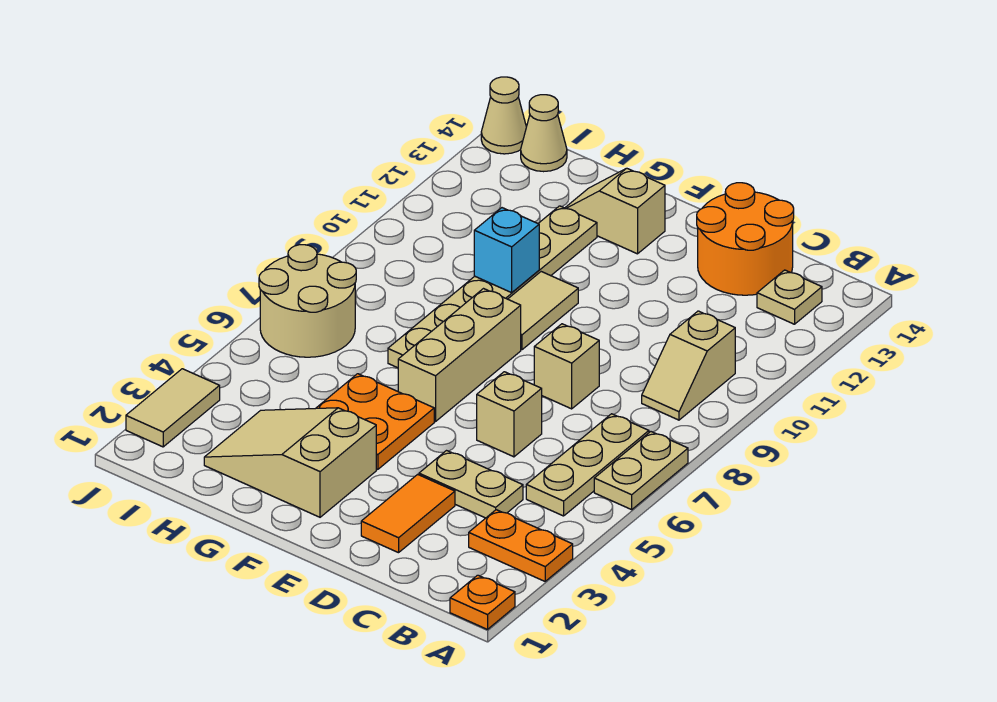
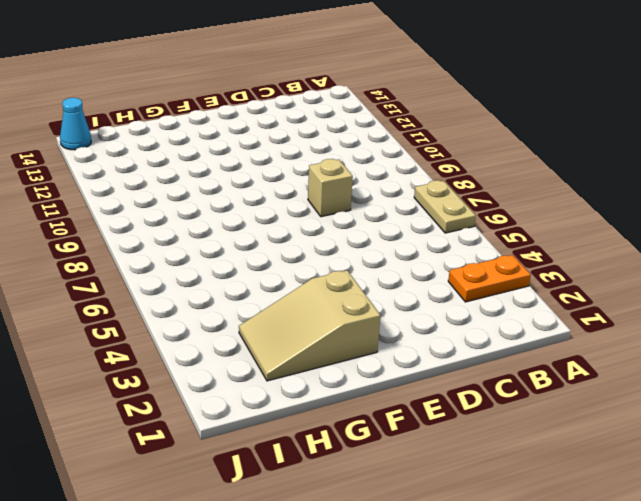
cyan cone J14 level 1 -> tan cone J14 level 1
none -> orange plate A1 level 1
none -> tan plate B5:B7 level 1
none -> tan slope B9:B10 level 1 top 10

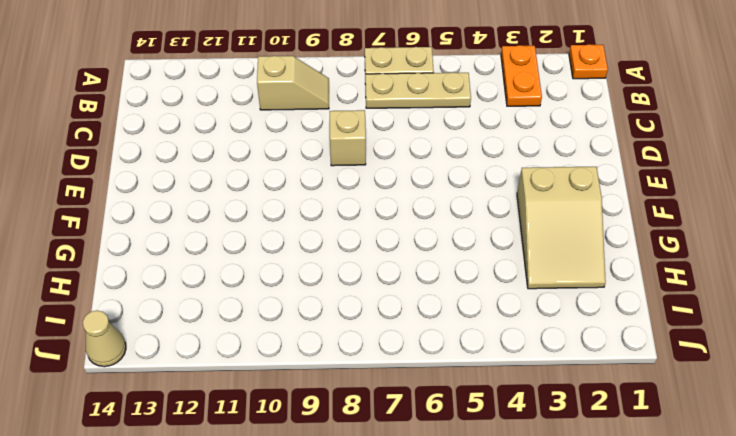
none -> tan plate B13 level 1
none -> tan plate C4:D4 level 1
none -> orange round brick C13:D14 level 1

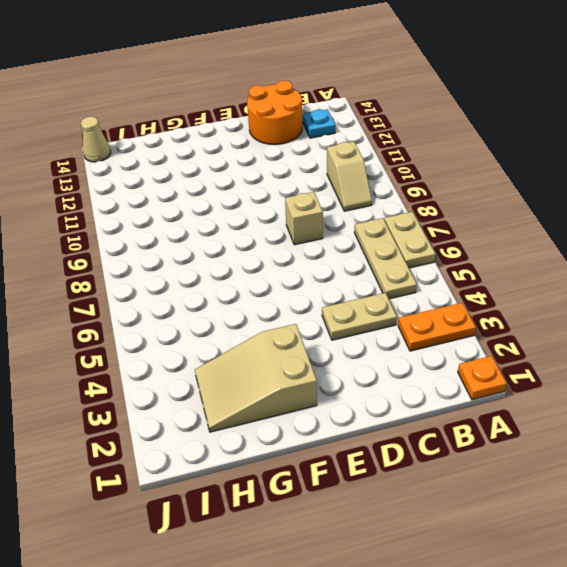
cyan plate B13 level 1 -> tan plate B13 level 1
none -> orange tile D2:D3 level 1
none -> tan brick D6 level 1
none -> orange plate F4:G5 level 1

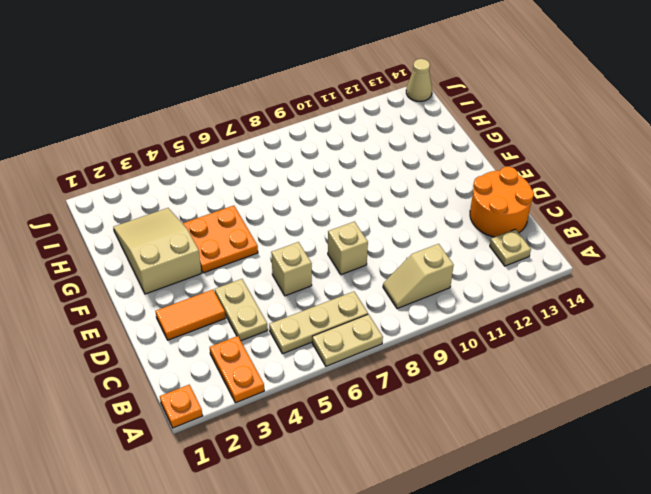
none -> tan brick F6:F8 level 1
none -> tan tile F9:F10 level 1
none -> tan slope F13:G13 level 1 top F

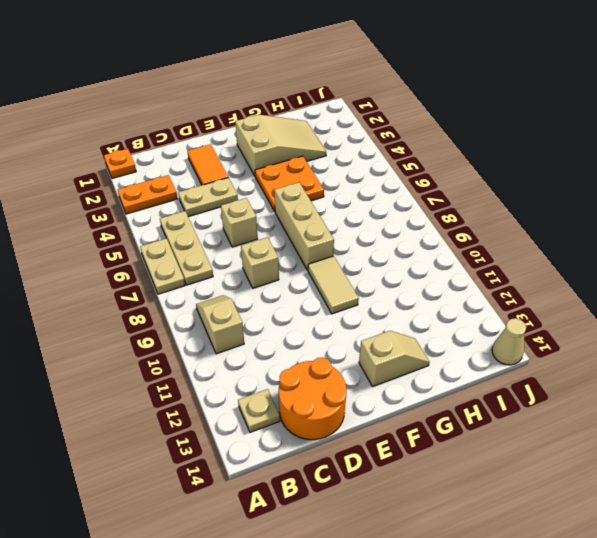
none -> tan plate G7:G12 level 1
none -> tan round brick I6:J7 level 1
none -> tan cone I14 level 1

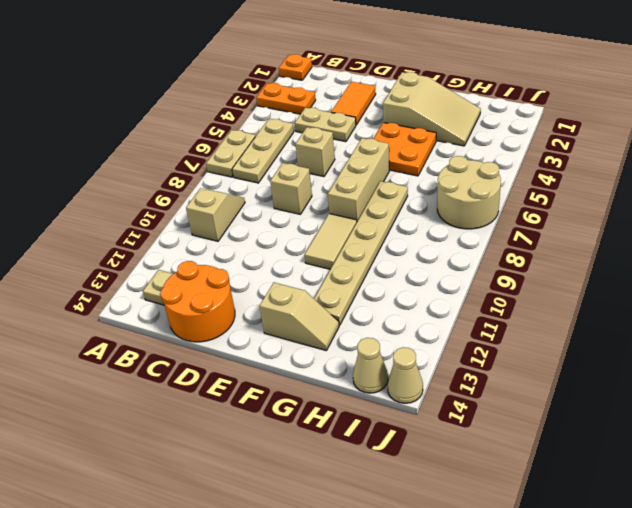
none -> tan tile J2:J3 level 1
none -> cyan brick G10 level 2

